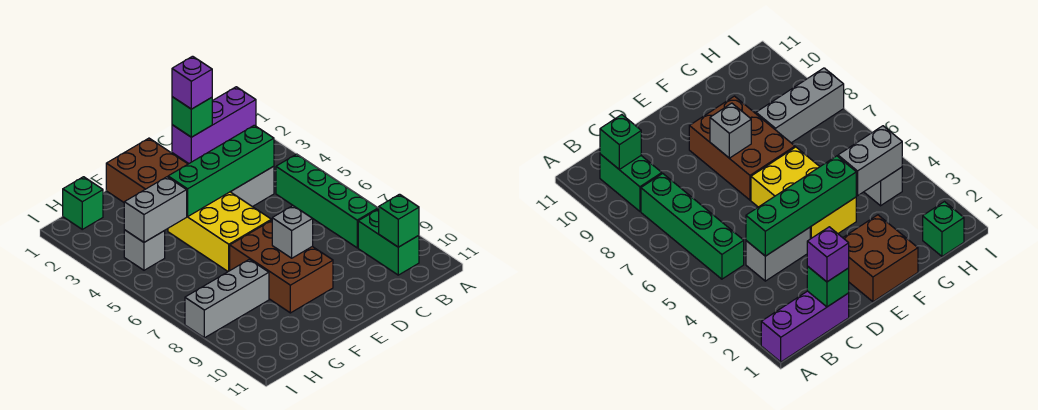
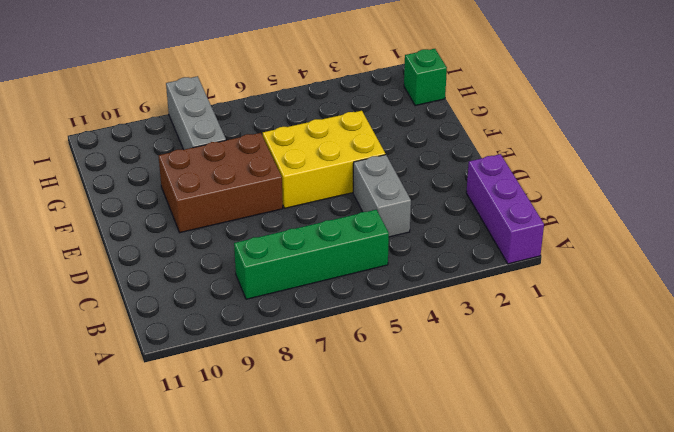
none -> green brick B9:B10 level 1
none -> brown brick E1:F2 level 1
none -> grey brick H4 level 1

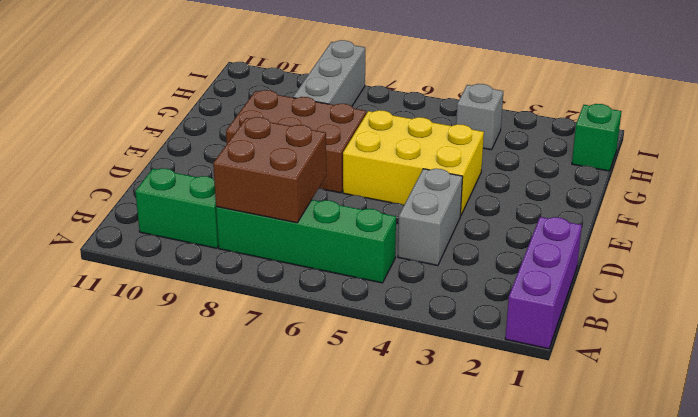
brown brick B7:C8 level 2 -> brown brick E1:F2 level 1
none -> green brick B10 level 2
none -> green brick C1 level 2
none -> green brick C4:F4 level 2

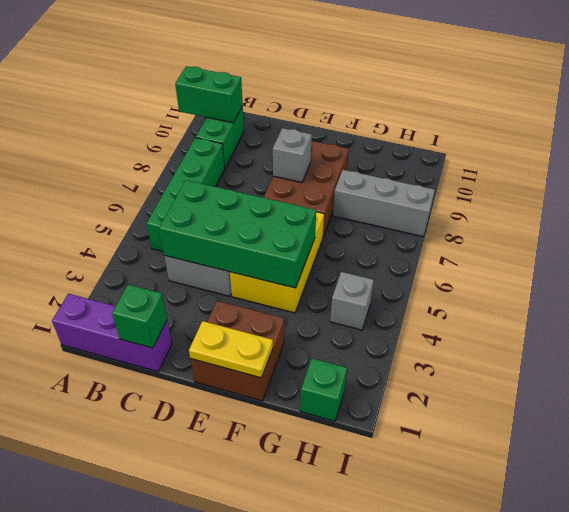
green brick A10:B10 level 2 -> green brick B10 level 2
green brick C4:F5 level 2 -> green brick C4:F4 level 2
yellow plate E1:F1 level 2 -> none
none -> grey brick G4:H4 level 2
none -> purple brick C1 level 3

